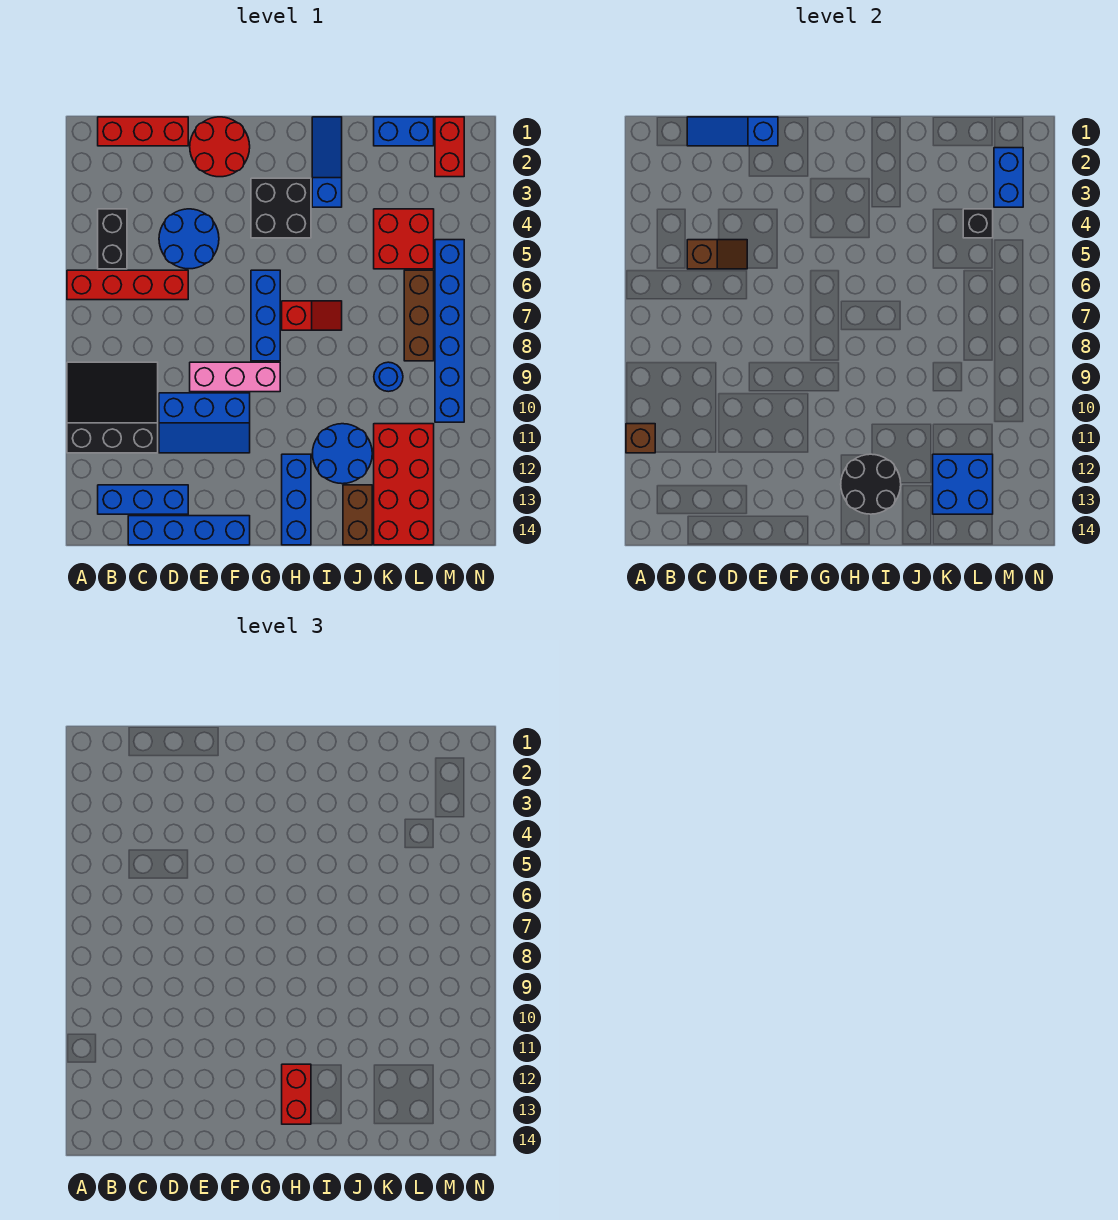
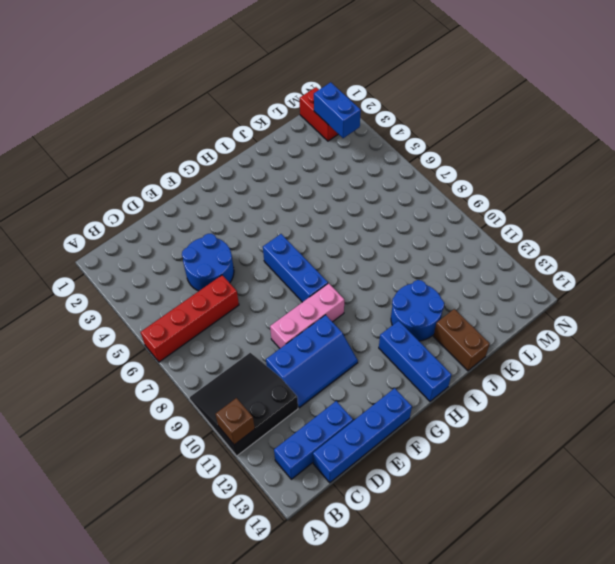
none -> red brick B1:D1 level 1
none -> black brick B4:B5 level 1
none -> red round brick E1:F2 level 1
none -> black brick G3:H4 level 1

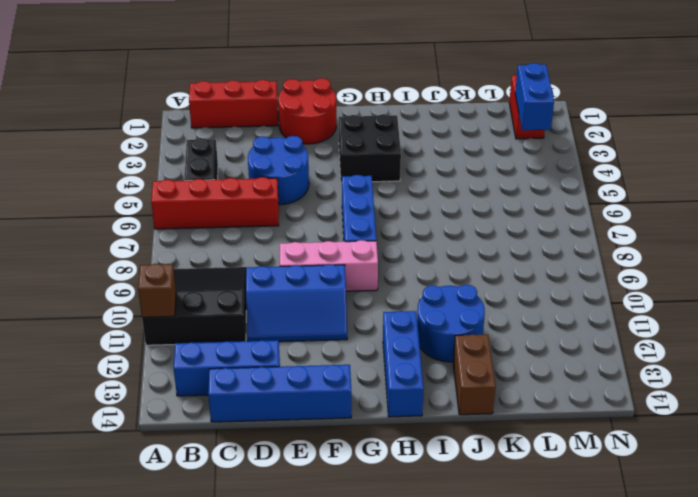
none -> red slope H7:I7 level 1 top H
none -> blue slope I1:I3 level 1 top 3
none -> blue brick K1:L1 level 1
none -> red brick K4:L5 level 1

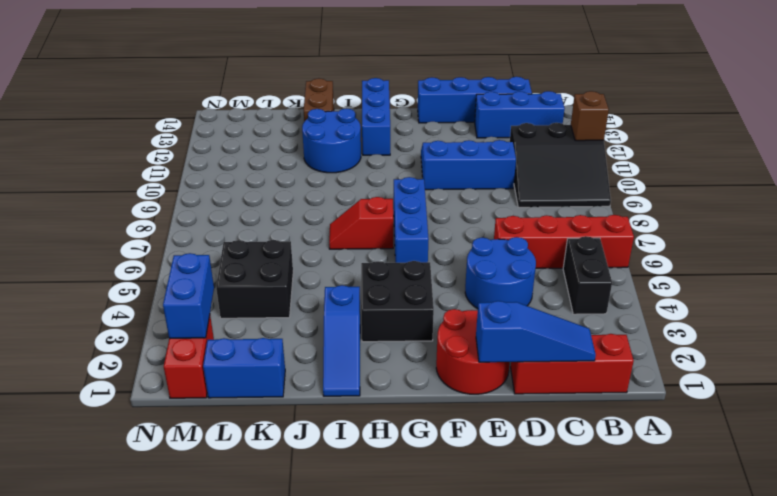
black brick K4:L5 level 1 -> red brick K4:L5 level 1
none -> pink brick E9:G9 level 1
none -> blue round brick K9 level 1
none -> red brick K11:L14 level 1
none -> brown brick L6:L8 level 1

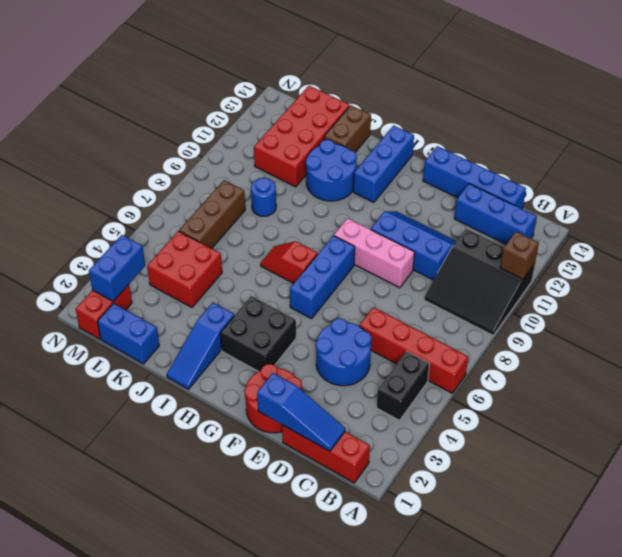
none -> blue brick M5:M10 level 1
none -> brown slope C5:D5 level 2 top C
none -> black round brick H12:I13 level 2
none -> blue brick K12:L13 level 2

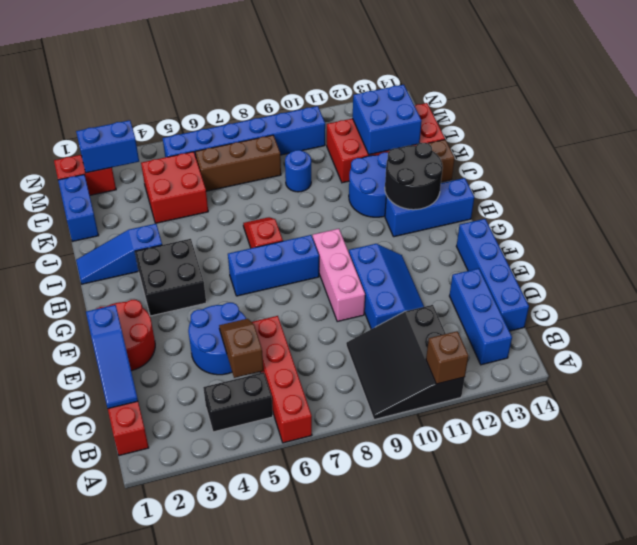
none -> black brick L4 level 2
none -> red brick H12:H13 level 3

